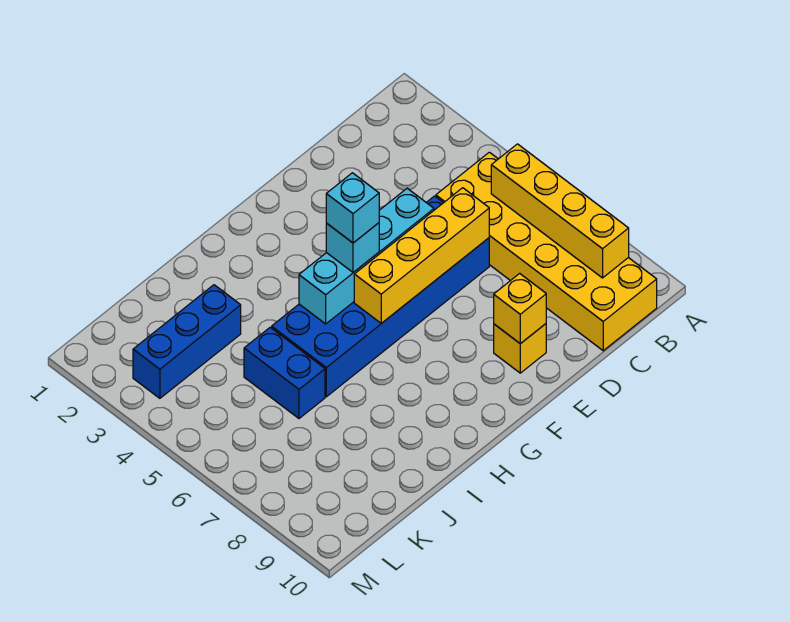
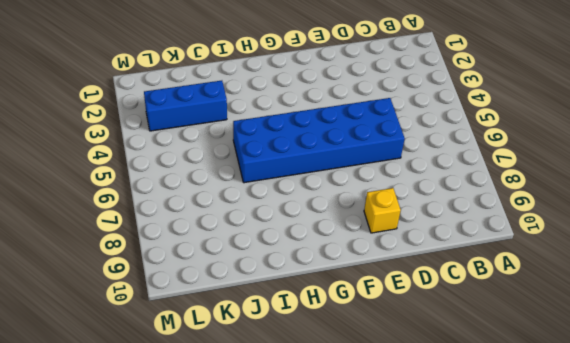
none -> yellow brick B5:C10 level 1
none -> blue brick J5:J6 level 1

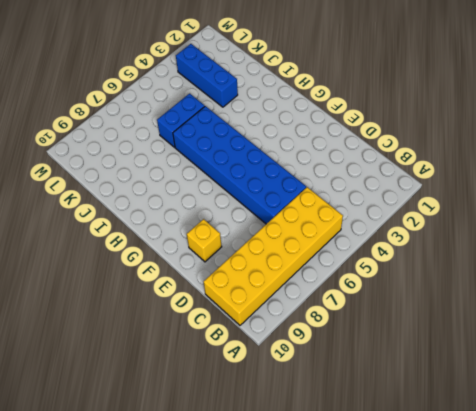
none -> yellow brick B6:B9 level 2
none -> yellow brick D6:G6 level 2

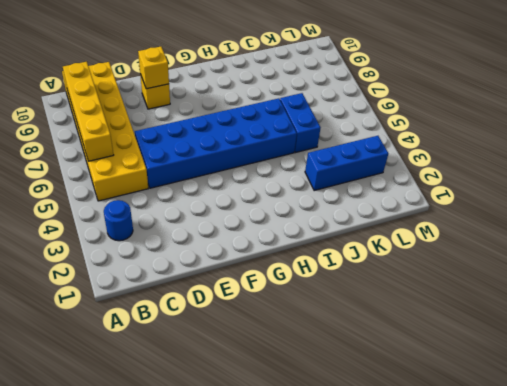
blue round brick B3 level 1 -> none
none -> yellow brick D6:G6 level 2
none -> cyan brick E5:H5 level 2

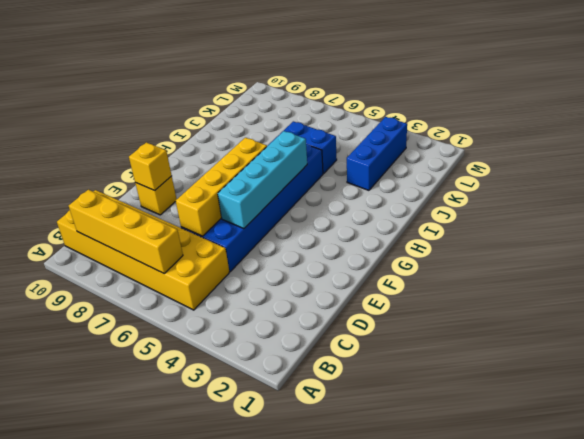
none -> cyan brick G5 level 3
none -> cyan brick G5 level 4

